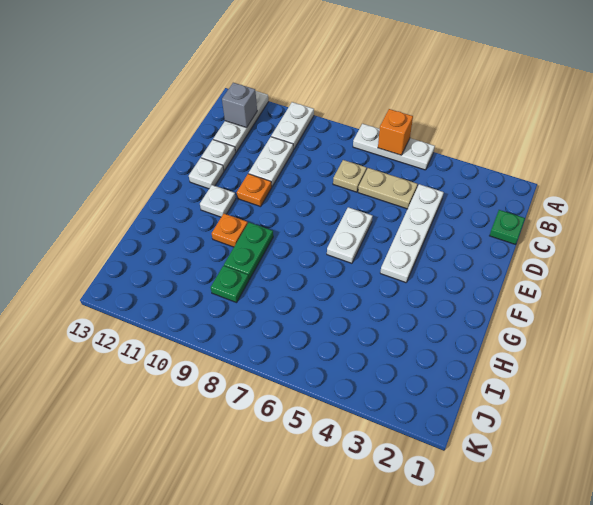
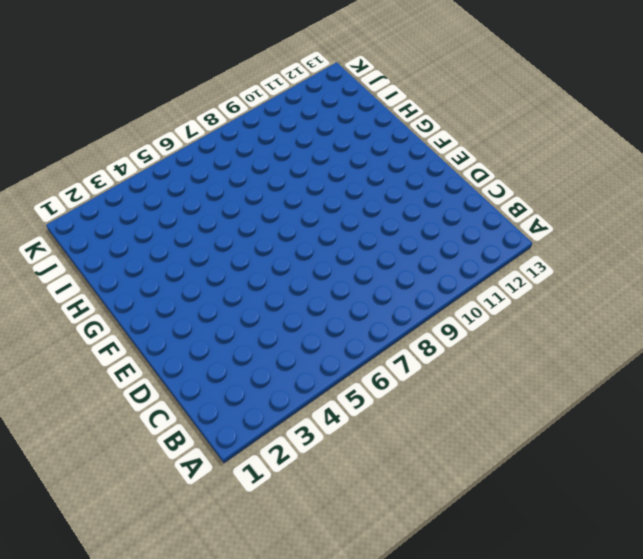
none -> white plate A5:A7 level 1
none -> white plate A10:B10 level 1
none -> white plate A12:C12 level 1

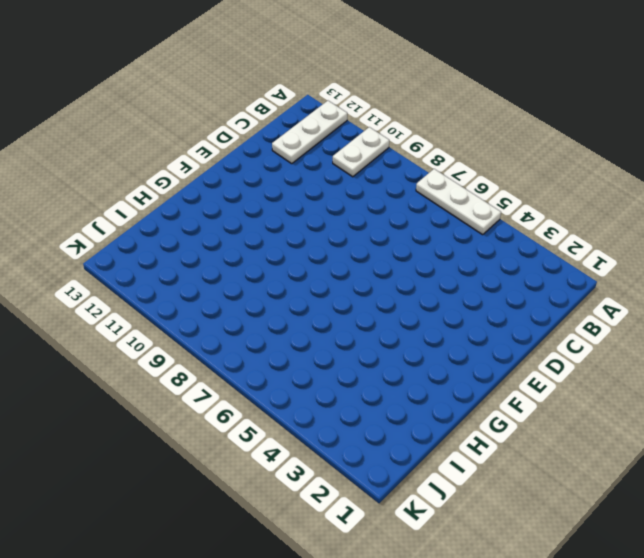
none -> green plate C1 level 1
none -> white plate C4:F4 level 1
none -> tan plate C5:C6 level 1

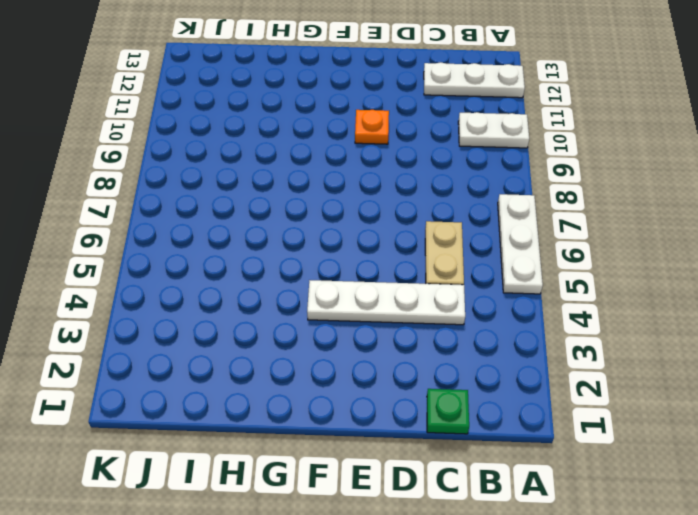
none -> tan plate C7 level 1
none -> white plate C10:D10 level 1
none -> white plate D12 level 1

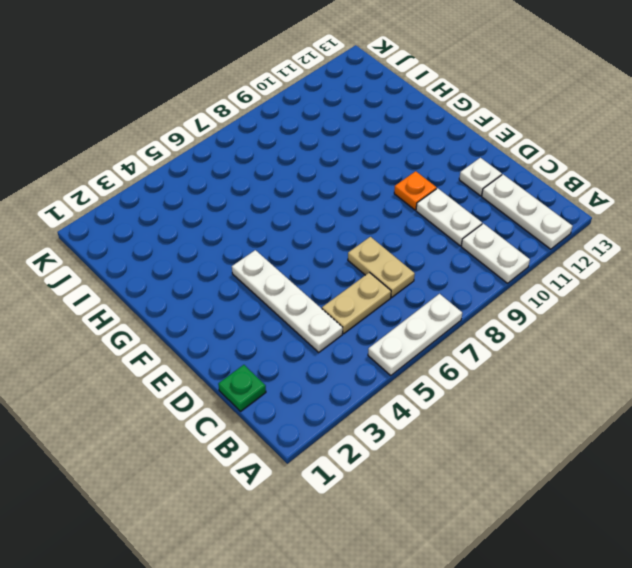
tan plate C7:D7 level 1 -> tan plate C7 level 1
none -> white plate E6:F6 level 1
none -> white plate E12 level 1
none -> white plate F11 level 1

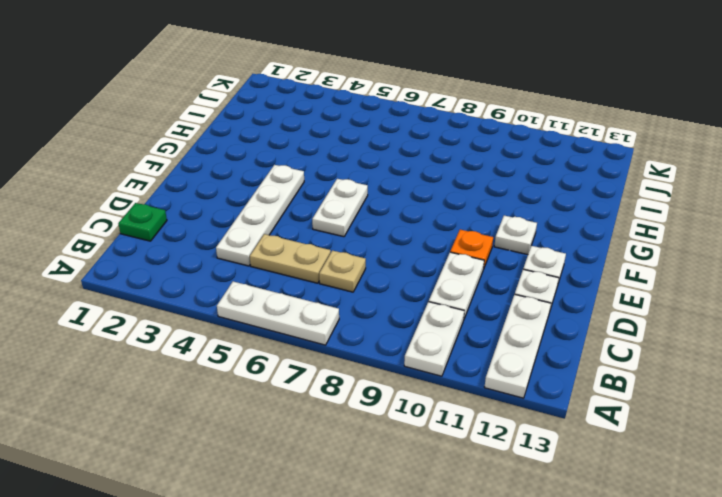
none -> green plate G9:H9 level 1
none -> orange plate G10 level 1
none -> green plate I9 level 1

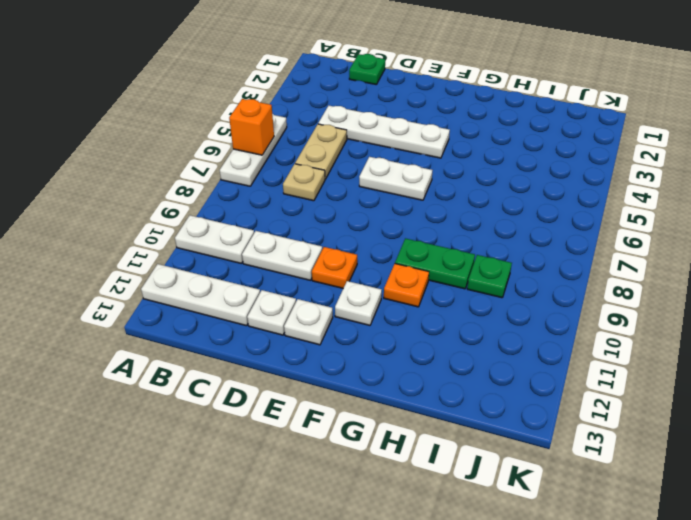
none -> grey brick B12 level 2

